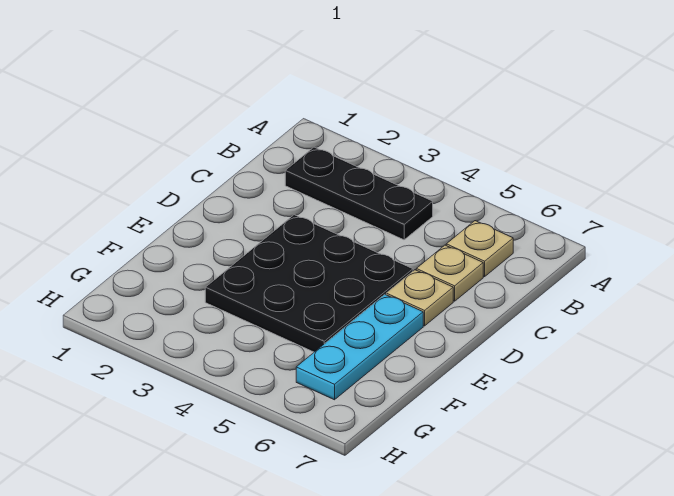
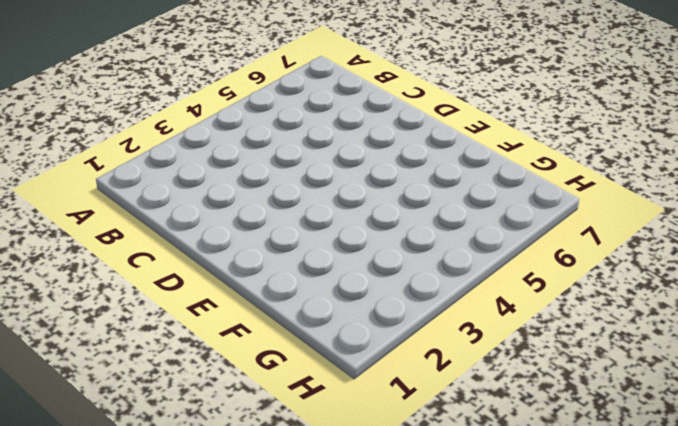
none -> black plate B2:B4 level 1
none -> tan plate B6 level 1

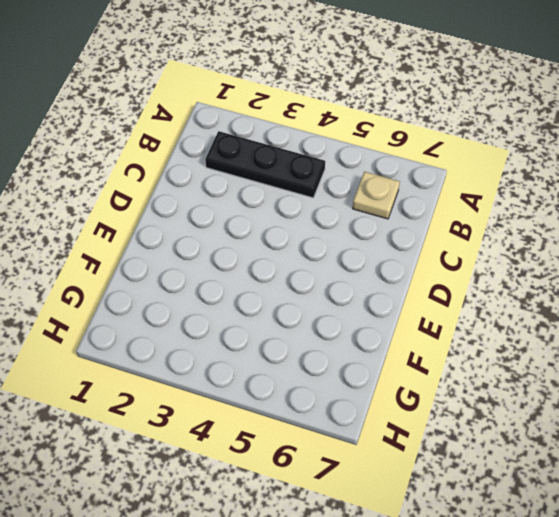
none -> tan plate C6 level 1
none -> black plate D3:F5 level 1

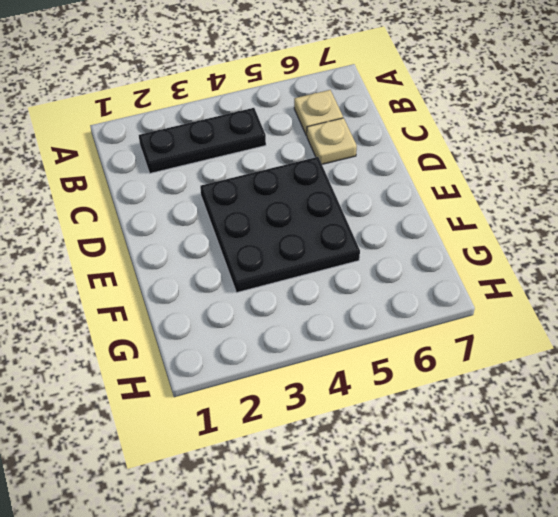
none -> tan plate D6 level 1
none -> cyan plate E6:G6 level 1

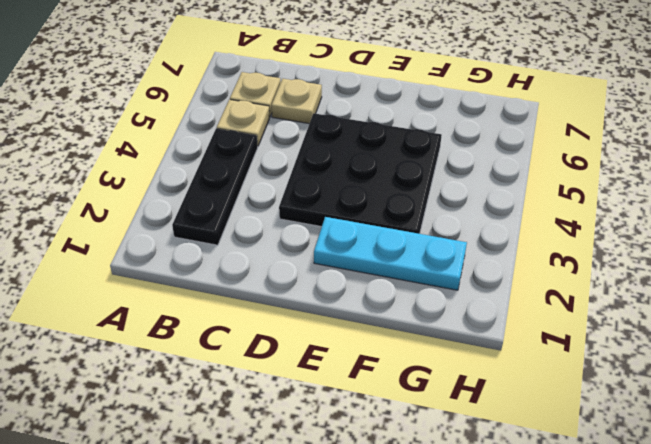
tan plate B5 level 1 -> tan plate D6 level 1
cyan plate E2:G2 level 1 -> cyan plate E6:G6 level 1

